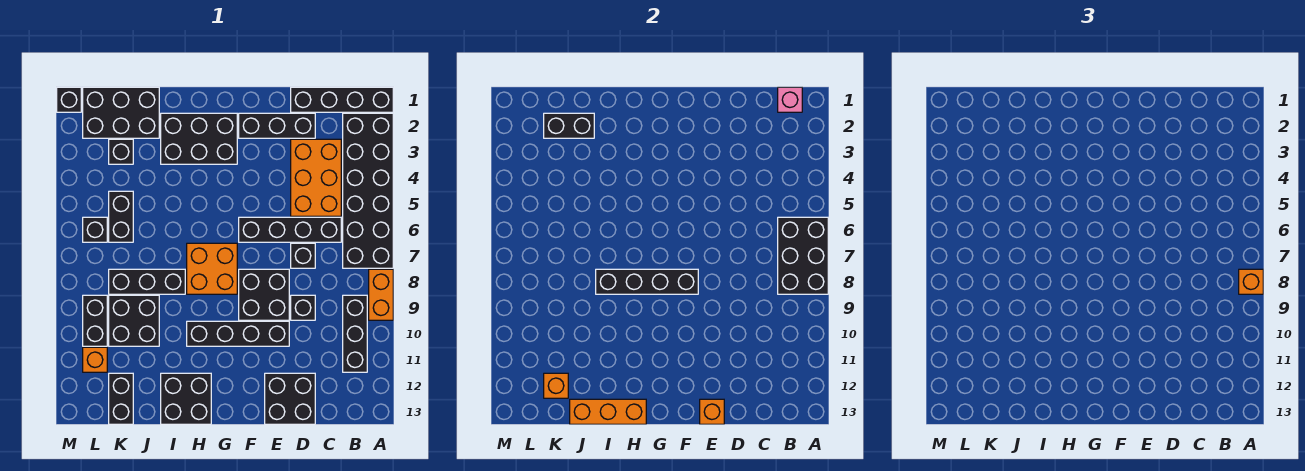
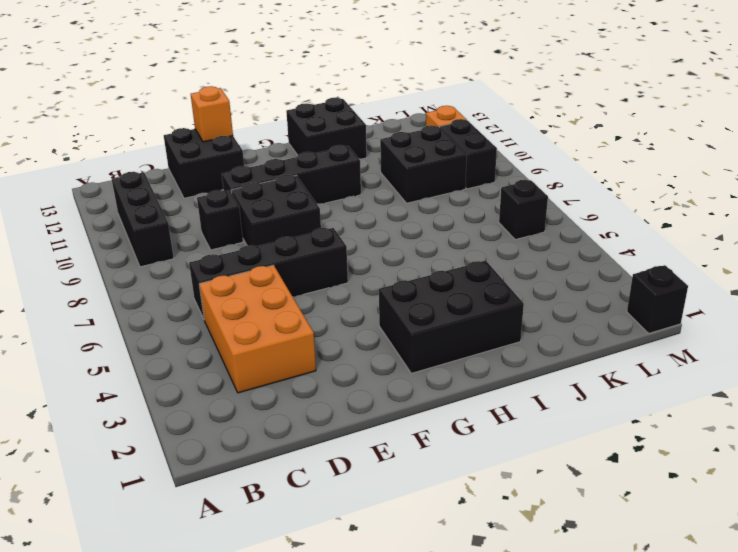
none -> black brick A1:D1 level 1
none -> black brick A2:B7 level 1
none -> orange brick A8:A9 level 1
none -> black brick D2:F2 level 1

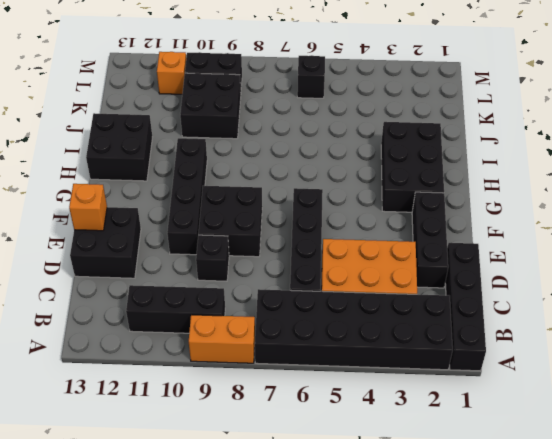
none -> black brick D7 level 1
none -> orange brick G7:H8 level 1
none -> black brick I8:K8 level 1
none -> black brick J1:L2 level 1

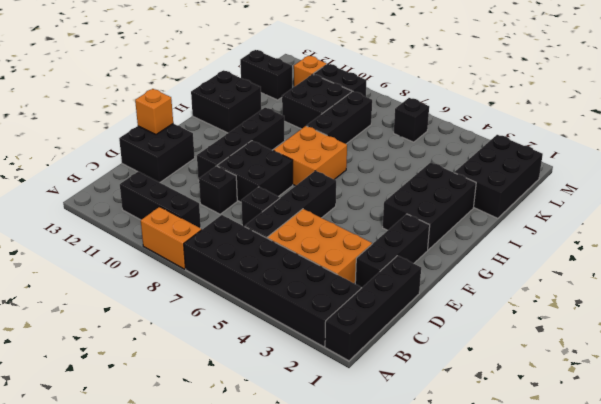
none -> black brick K3 level 1
none -> black brick K5:K6 level 1
none -> black brick M1 level 1
none -> black brick A6:B8 level 2

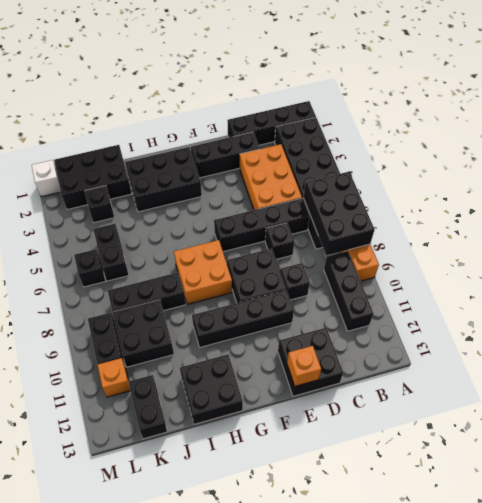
white brick M1 level 1 -> black brick M1 level 1
none -> pink brick B1 level 2
none -> black brick F8:I8 level 2
none -> orange brick H13:J13 level 2
none -> black brick J2:K2 level 2

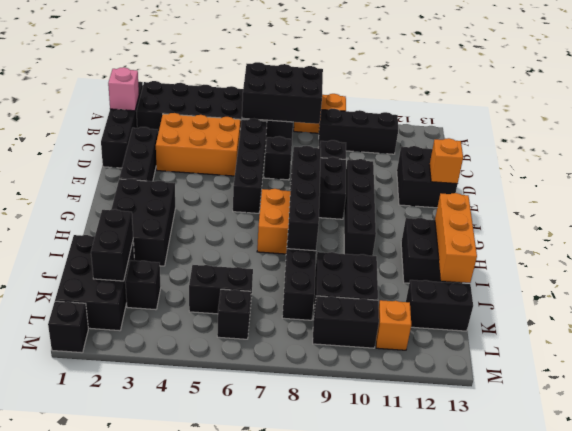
none -> orange brick K12 level 2
none -> orange brick A8 level 3

